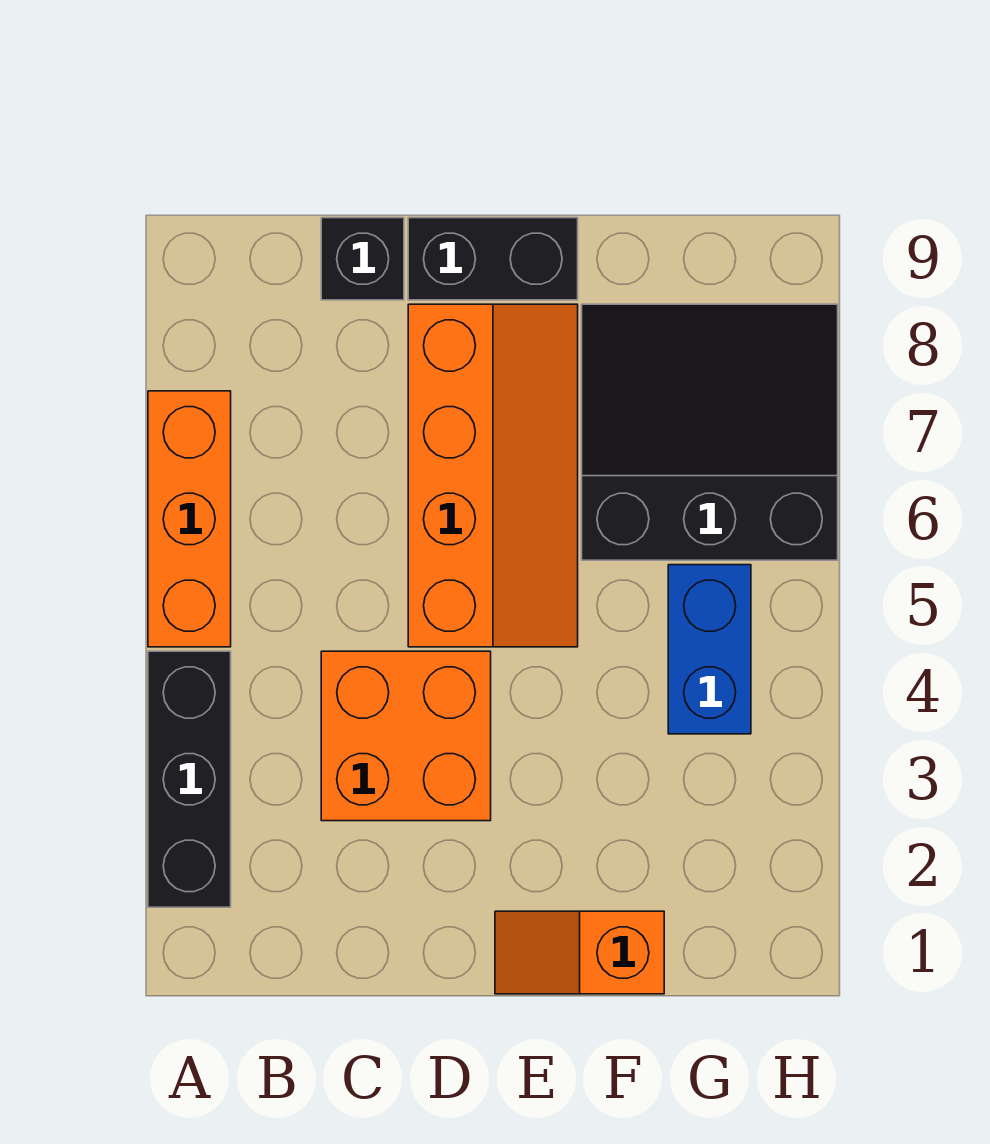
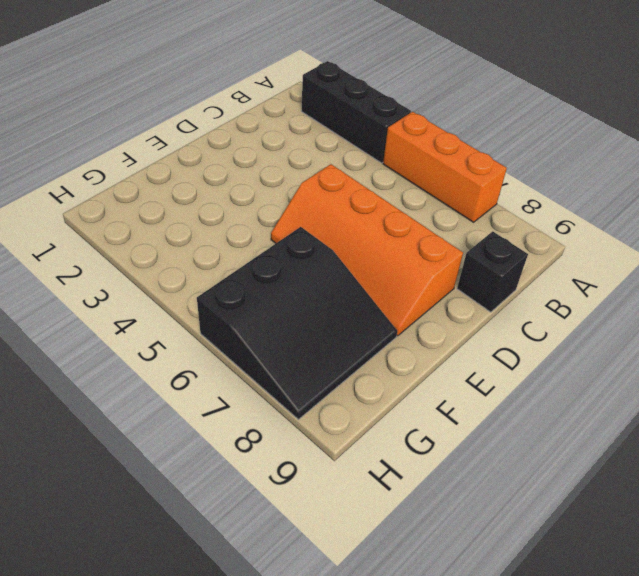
none -> orange brick C3:D4 level 1
none -> black brick D9:E9 level 1

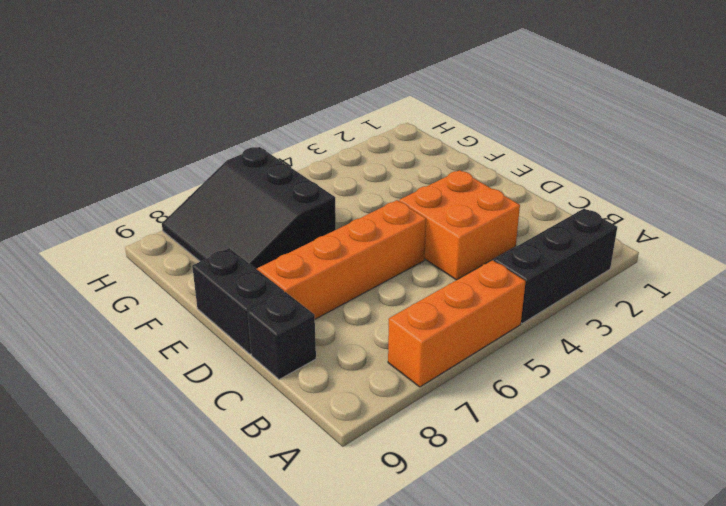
none -> orange slope E1:F1 level 1 top F
none -> blue brick G4:G5 level 1

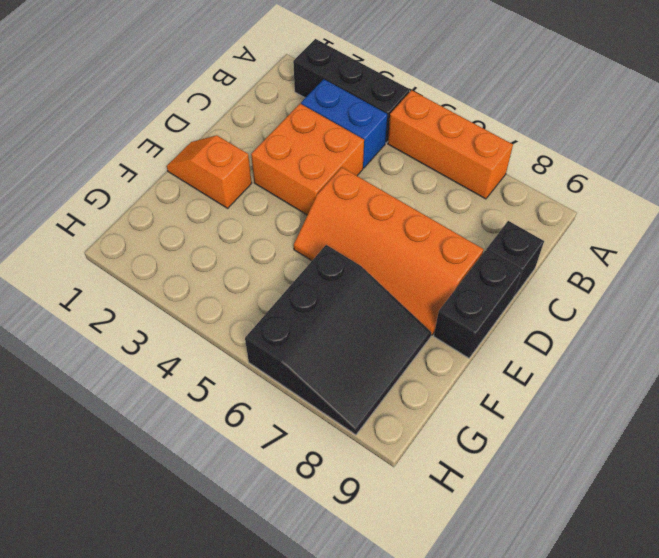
blue brick B3:B4 level 1 -> blue brick G4:G5 level 1
orange slope E1:E2 level 1 top 2 -> orange slope E1:F1 level 1 top F

